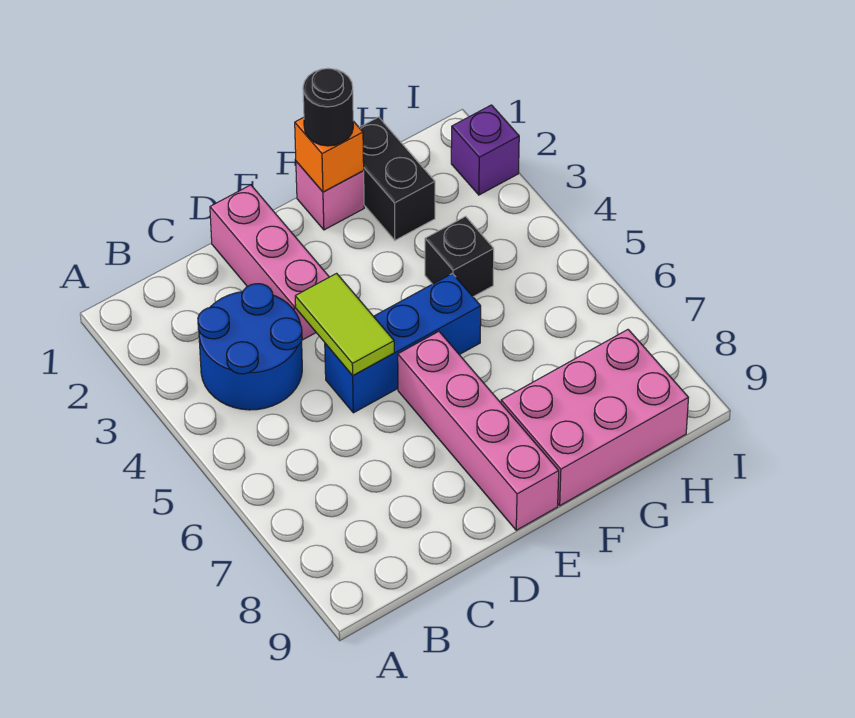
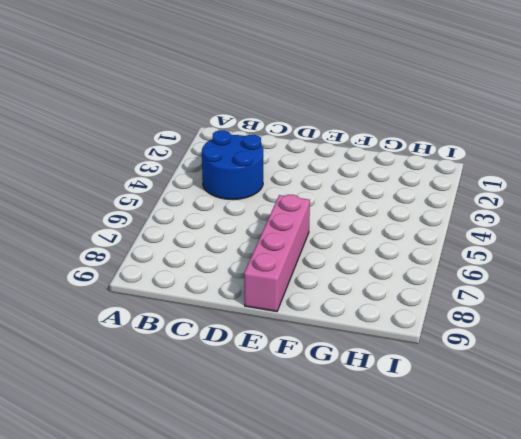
none -> pink brick D1:D3 level 1
none -> blue brick D5:F5 level 1
none -> pink brick F1 level 1

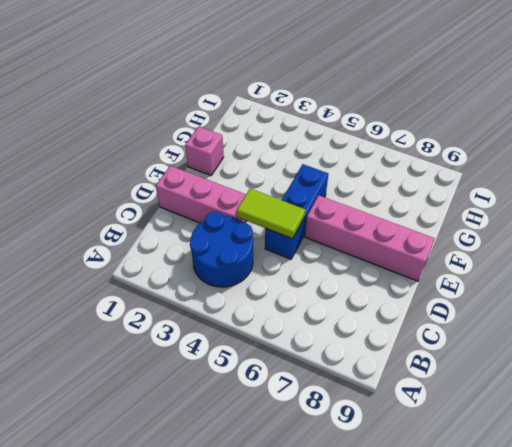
none -> pink brick F8:H9 level 1
none -> black brick G1:G2 level 1
none -> black brick G4 level 1

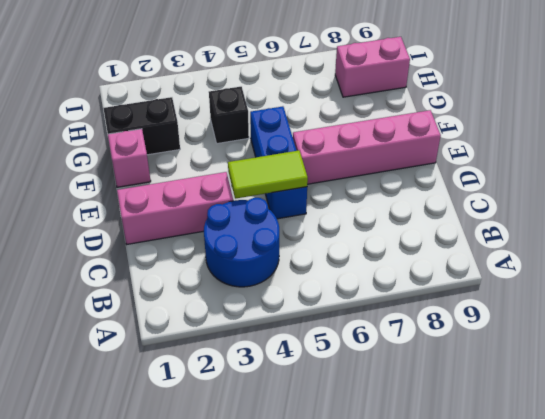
pink brick H8:H9 level 1 -> pink brick F8:H9 level 1
none -> purple brick I2 level 1
none -> orange brick F1 level 2
none -> black round brick F1 level 3

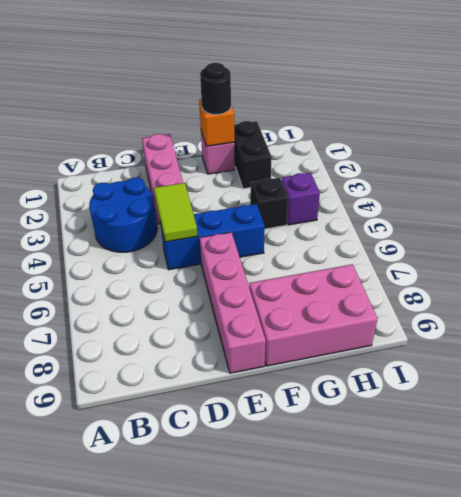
purple brick H4 level 1 -> purple brick I2 level 1

